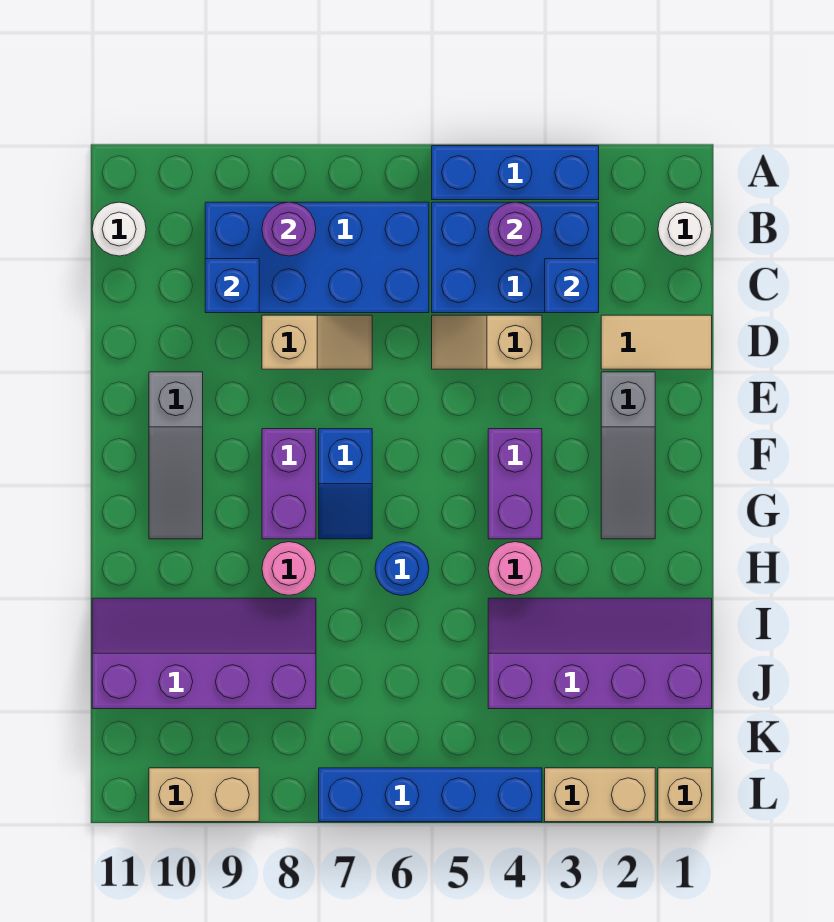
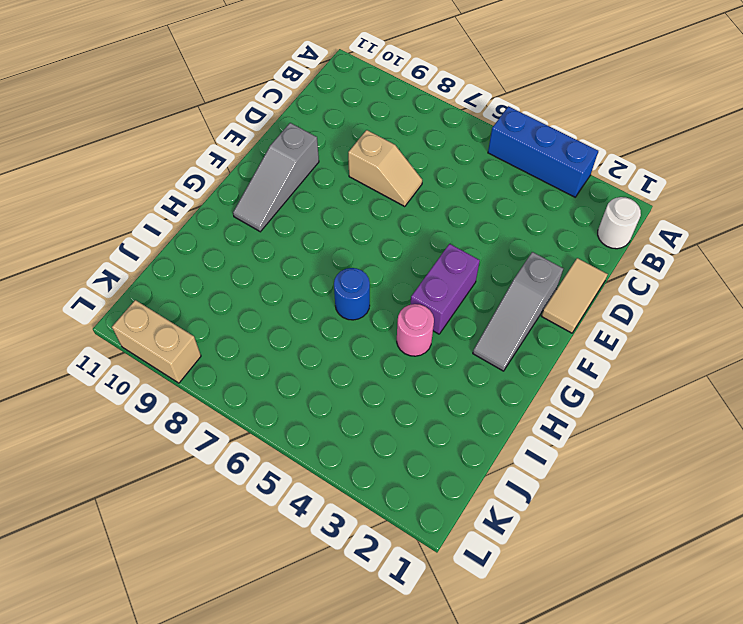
tan tile D1:E1 level 1 -> tan tile D1:D2 level 1
none -> blue brick B3:C5 level 1
none -> blue brick B6:C9 level 1
none -> white round brick B11 level 1

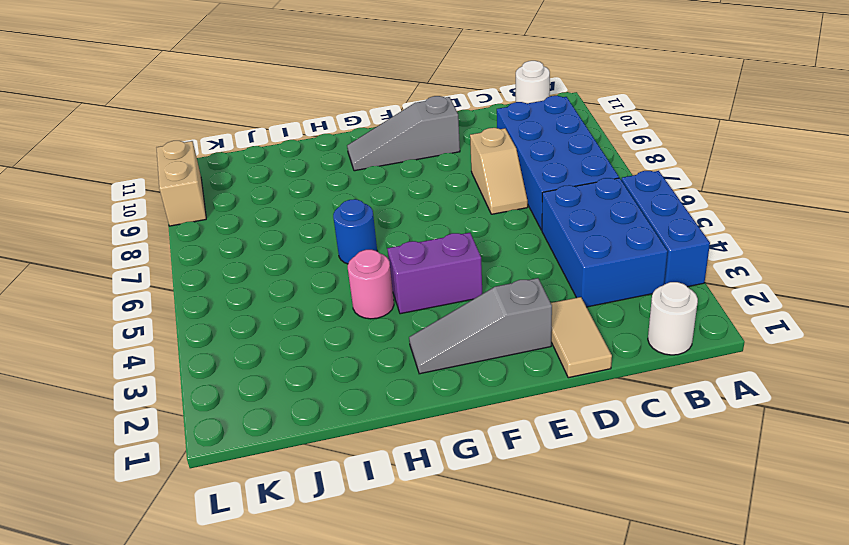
none -> tan slope D4:D5 level 1 top 4
none -> blue slope F7:G7 level 1 top F
none -> purple brick F8:G8 level 1

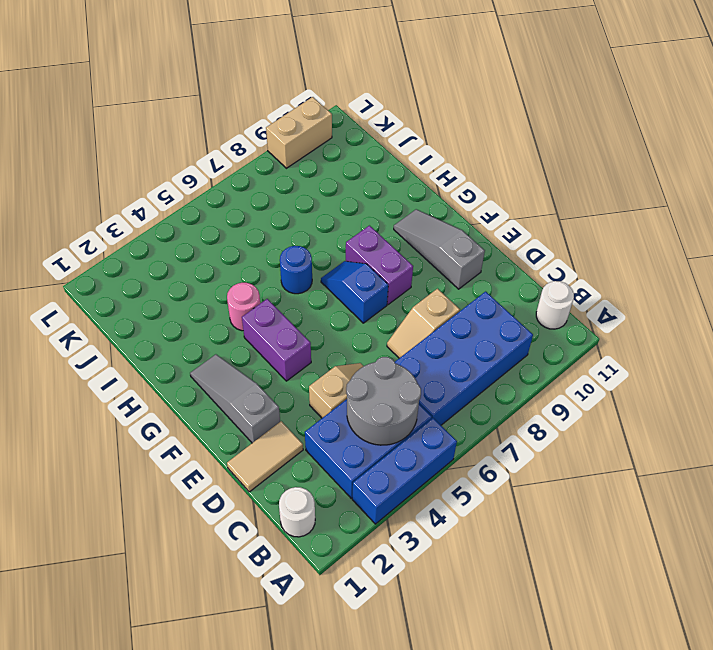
grey round brick B4:C5 level 2 -> purple round brick B4 level 2
none -> pink round brick H8 level 1
none -> purple slope I1:J4 level 1 top J
none -> purple slope I8:J11 level 1 top J

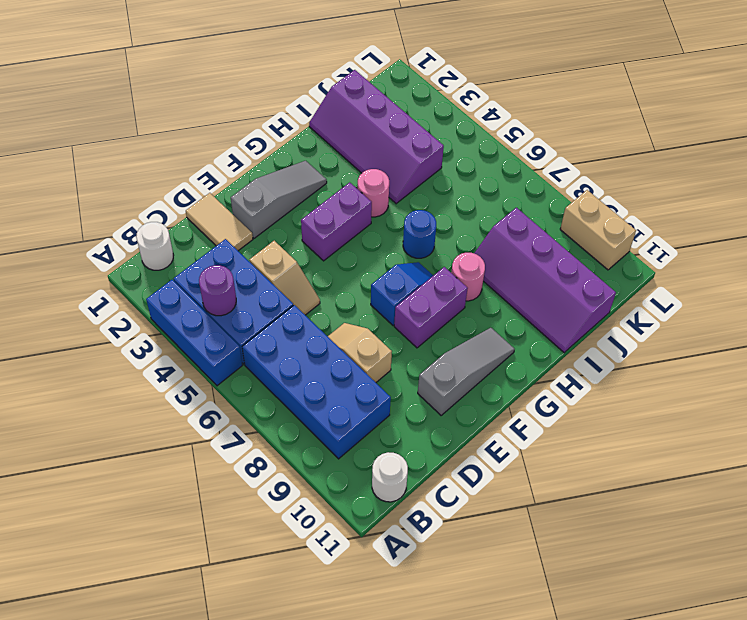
none -> tan brick L1 level 1
none -> tan brick L2:L3 level 1
none -> blue brick L4:L7 level 1

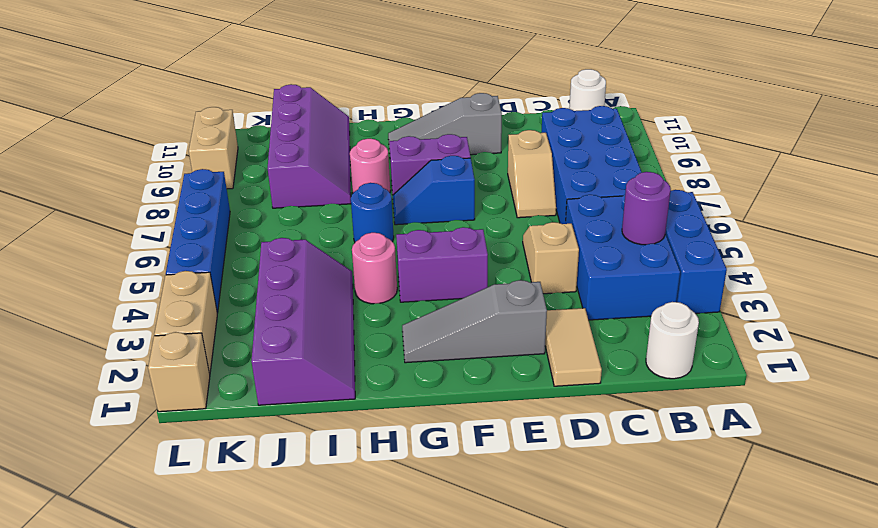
none -> purple round brick B8 level 2
none -> blue brick C3 level 2
none -> blue brick C9 level 2

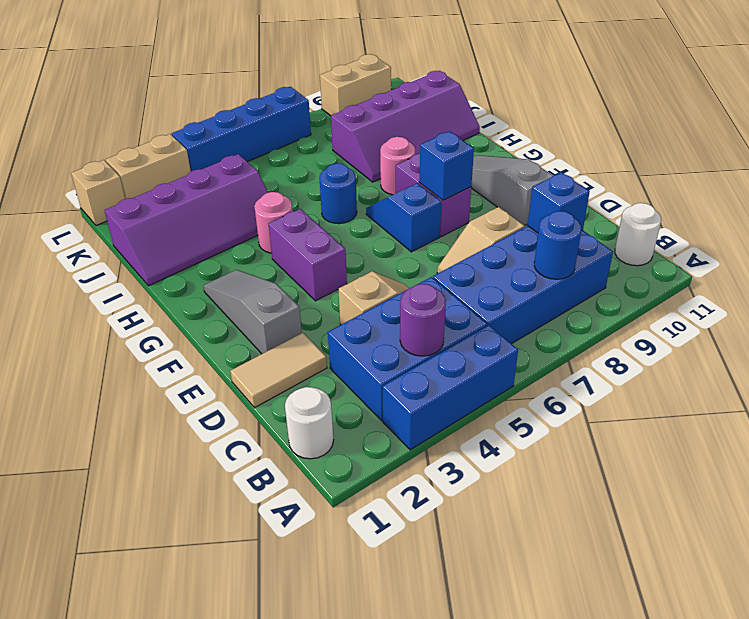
blue round brick B8 level 2 -> purple round brick B8 level 2
blue brick F8 level 2 -> blue brick C3 level 2

